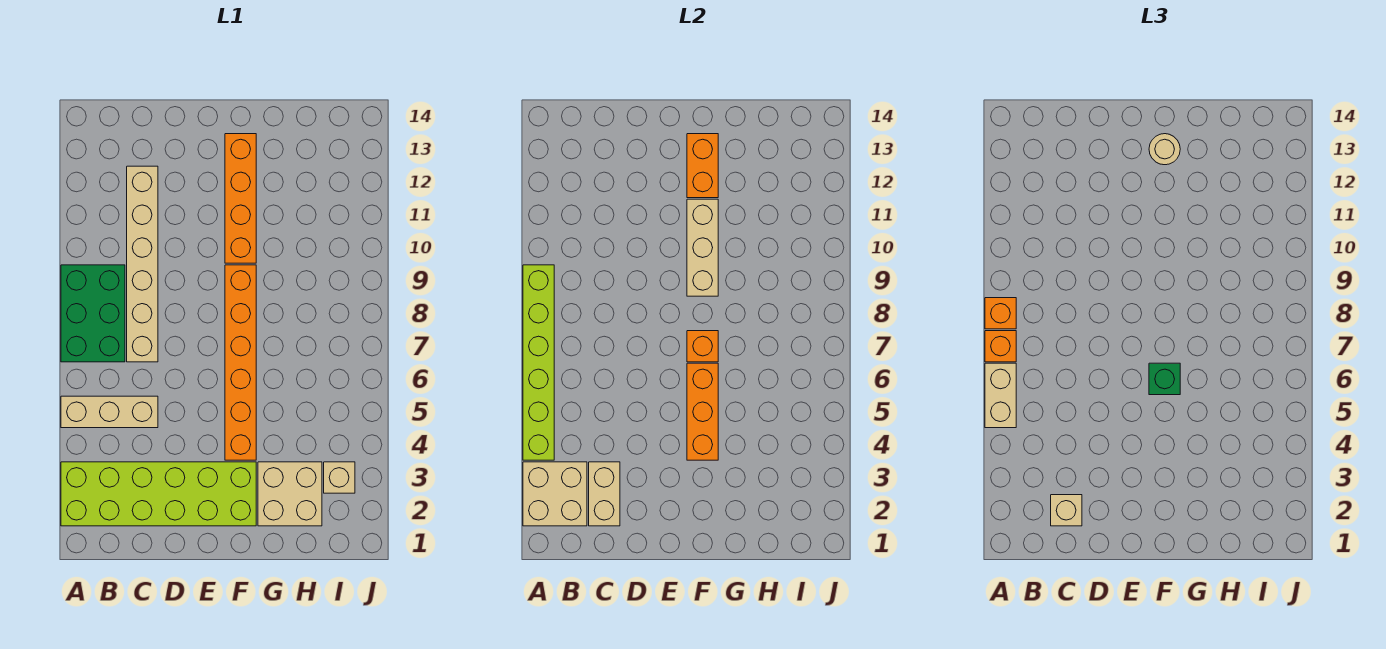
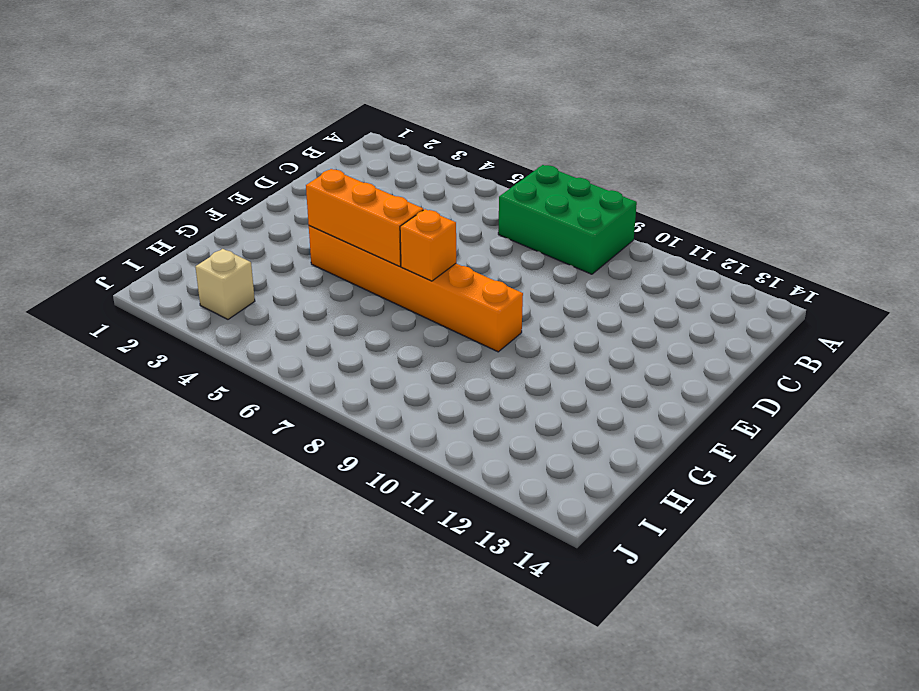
none -> lime brick A2:F3 level 1
none -> tan brick A5:C5 level 1
none -> tan brick C7:C12 level 1

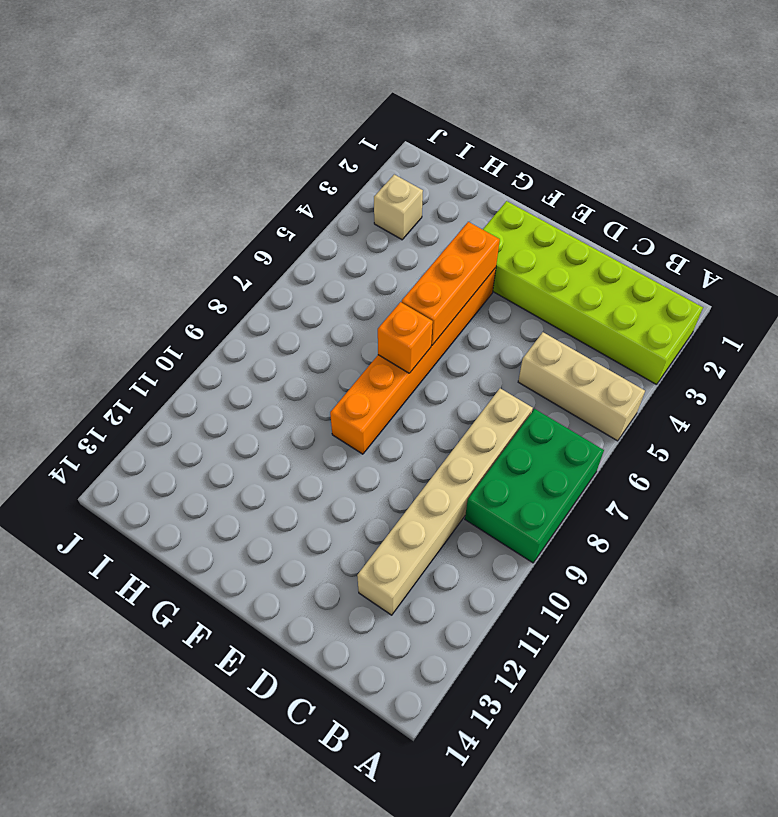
none -> orange brick F10:F13 level 1
none -> tan brick G2:H3 level 1
none -> tan brick A2:B3 level 2

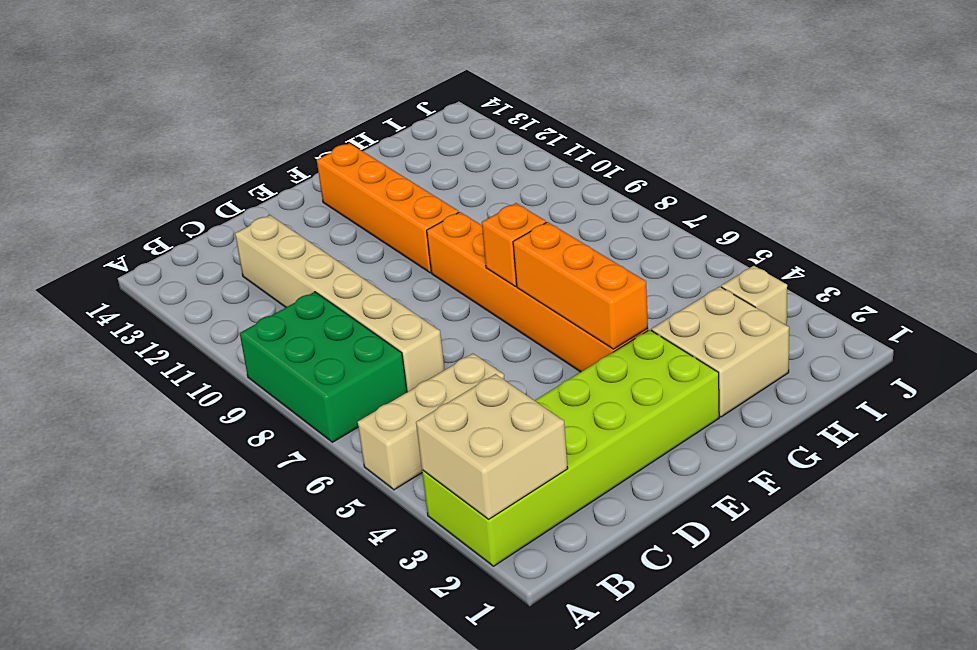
none -> lime brick A4:A9 level 2
none -> tan brick C2:C3 level 2
none -> tan brick F9:F11 level 2

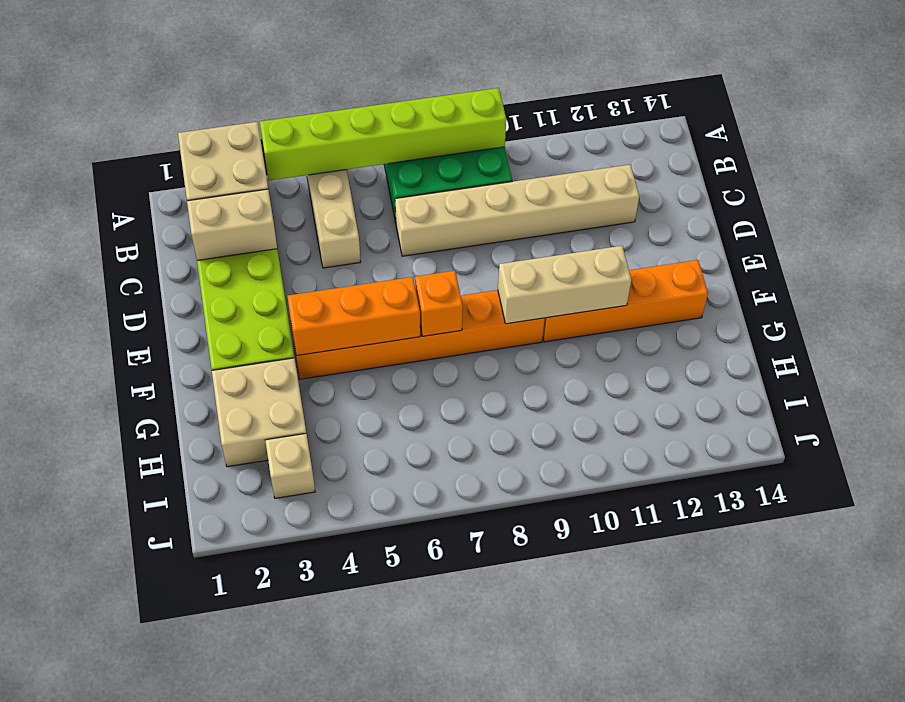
none -> orange brick F12:F13 level 2
none -> tan brick A5:A6 level 3
none -> orange brick A7 level 3

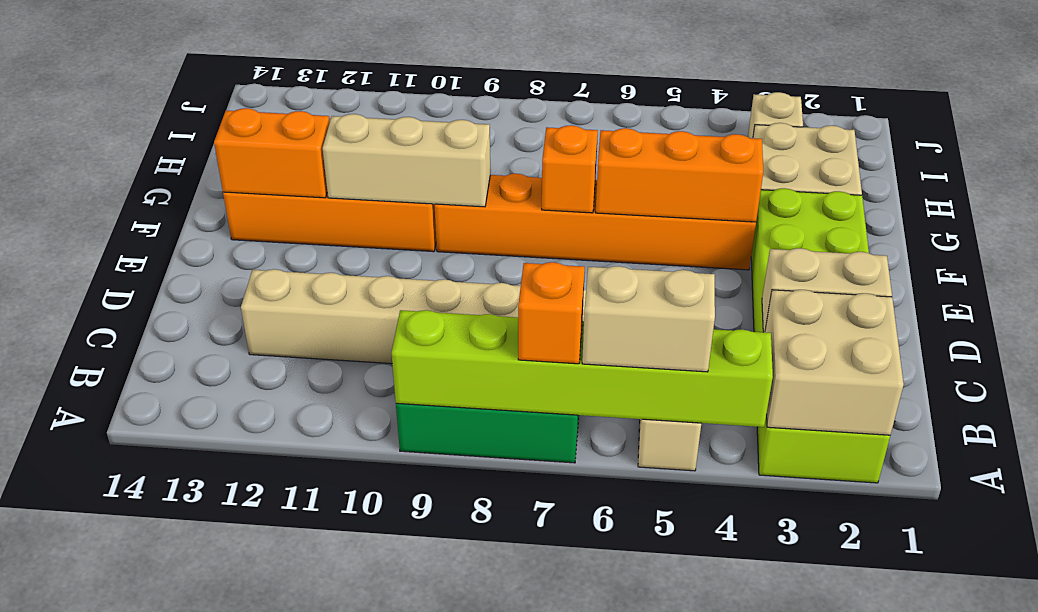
none -> orange brick A8 level 3
none -> tan brick C2 level 3
none -> green brick F6 level 3

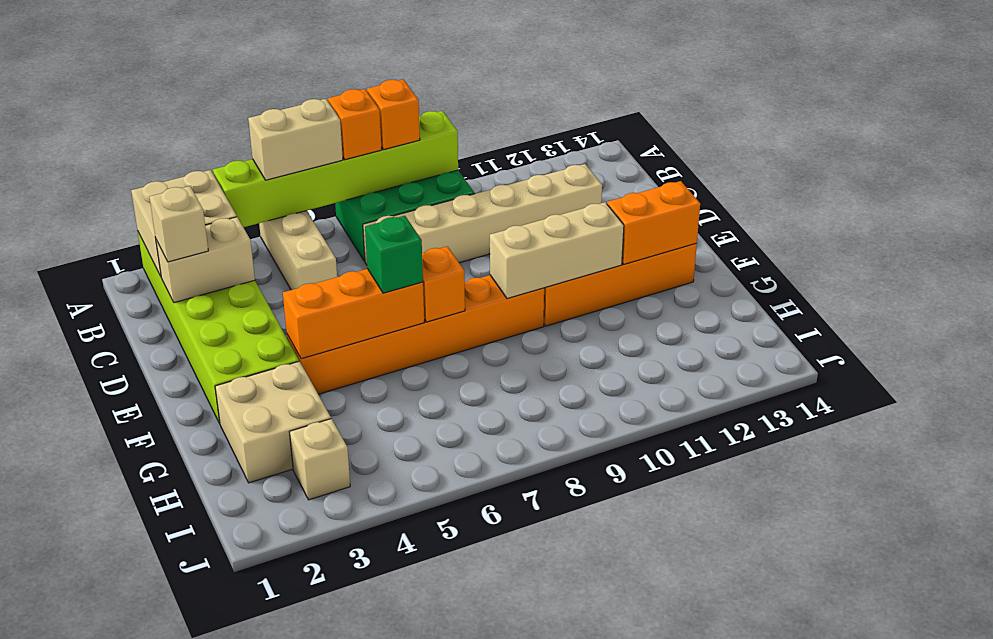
none -> tan round brick F13 level 3

